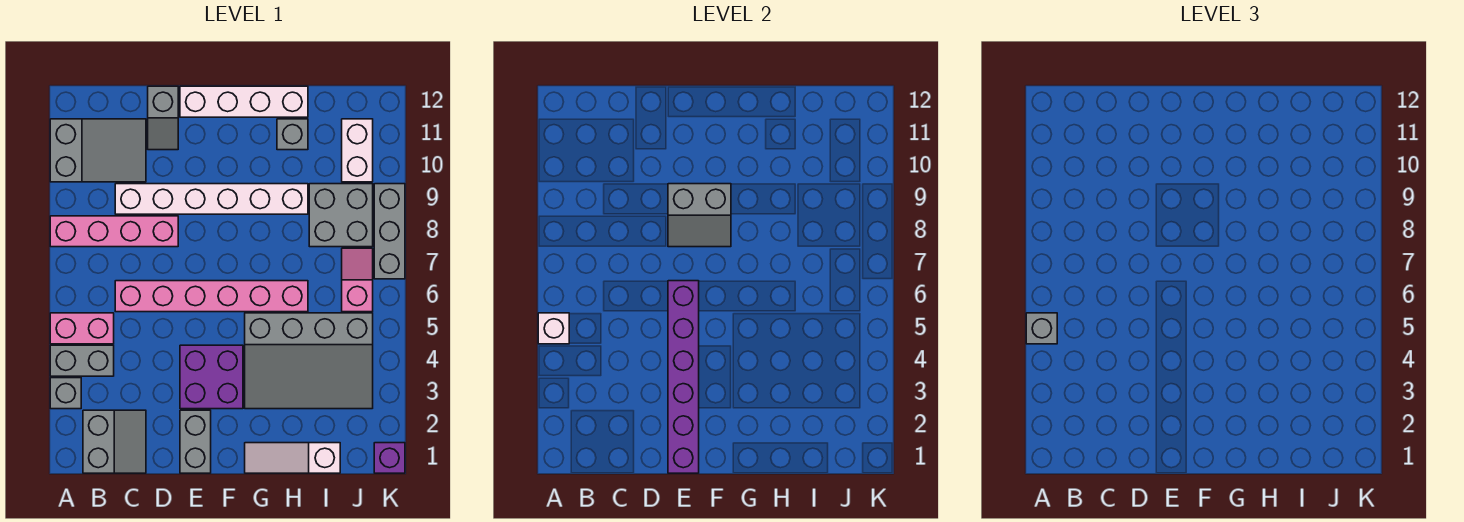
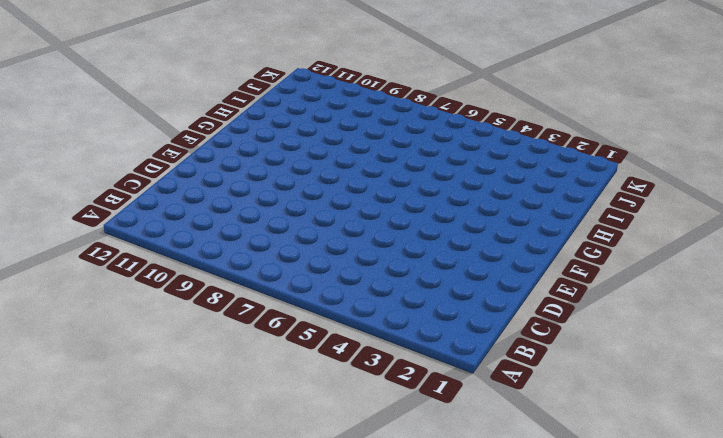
none -> grey brick A3 level 1
none -> grey brick A4:B4 level 1
none -> pink brick A5:B5 level 1

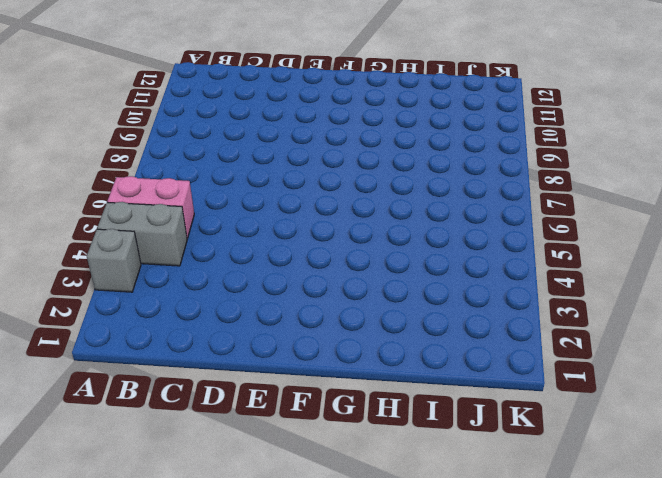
none -> pink brick A8:D8 level 1
none -> grey slope A10:C11 level 1 top A
none -> grey slope B1:C2 level 1 top B

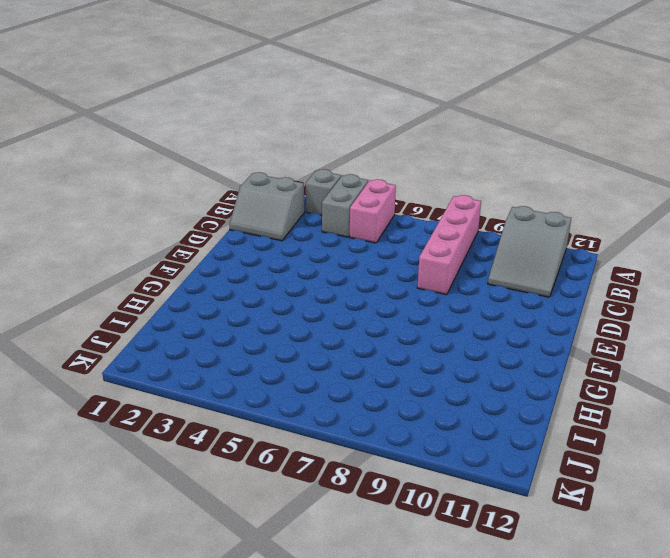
none -> pink brick C6:H6 level 1
none -> white brick C9:H9 level 1
none -> grey slope D11:D12 level 1 top 12

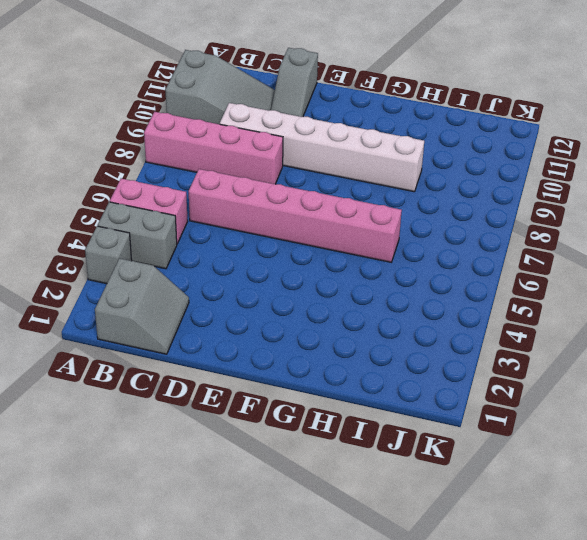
none -> grey brick E1:E2 level 1
none -> purple brick E3:F4 level 1
none -> white brick E12:H12 level 1

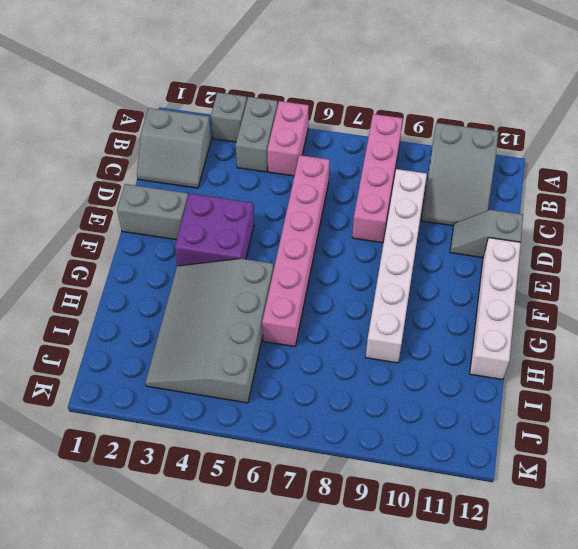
none -> white slope G1:I1 level 1 top I
none -> grey brick H11 level 1
none -> grey brick I8:J9 level 1

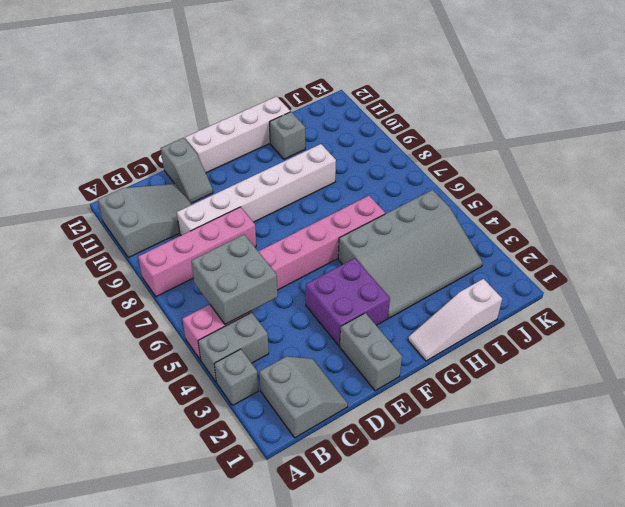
grey brick B5:C6 level 2 -> grey brick I8:J9 level 1
none -> pink slope J6:J7 level 1 top 6
none -> white brick J10:J11 level 1
none -> purple brick K1 level 1

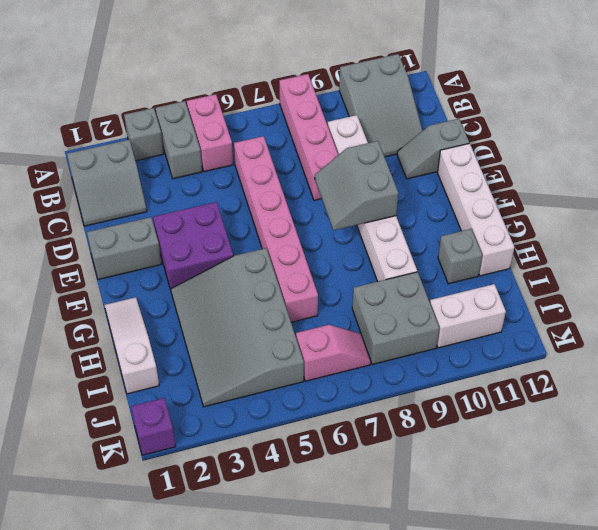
none -> grey brick K7:K9 level 1
none -> white brick A5 level 2
none -> purple brick E1:E6 level 2

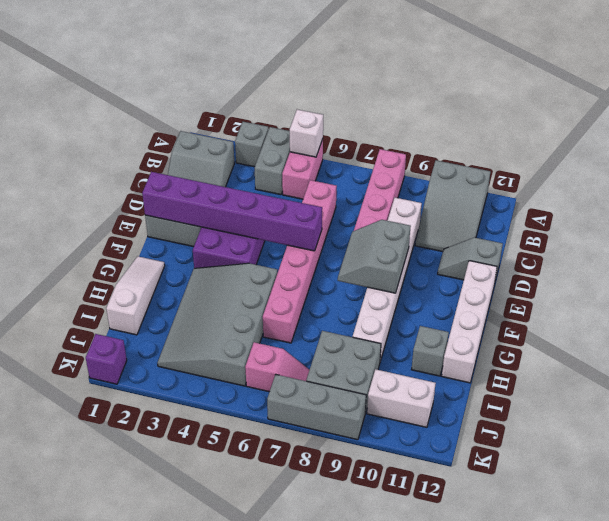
none -> grey brick A5 level 3

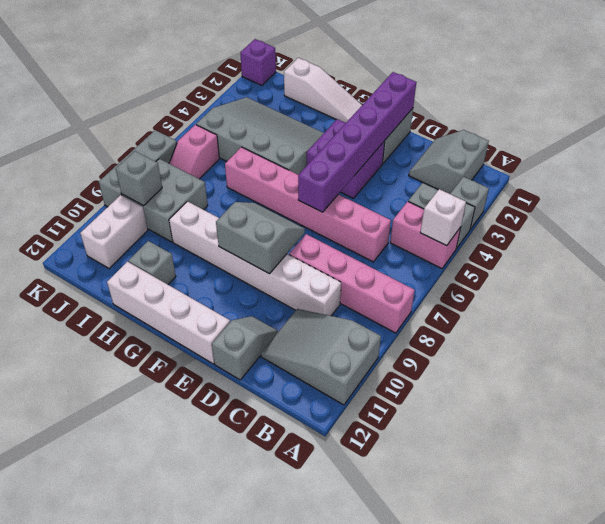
grey brick J9 level 2 -> grey brick A5 level 3

